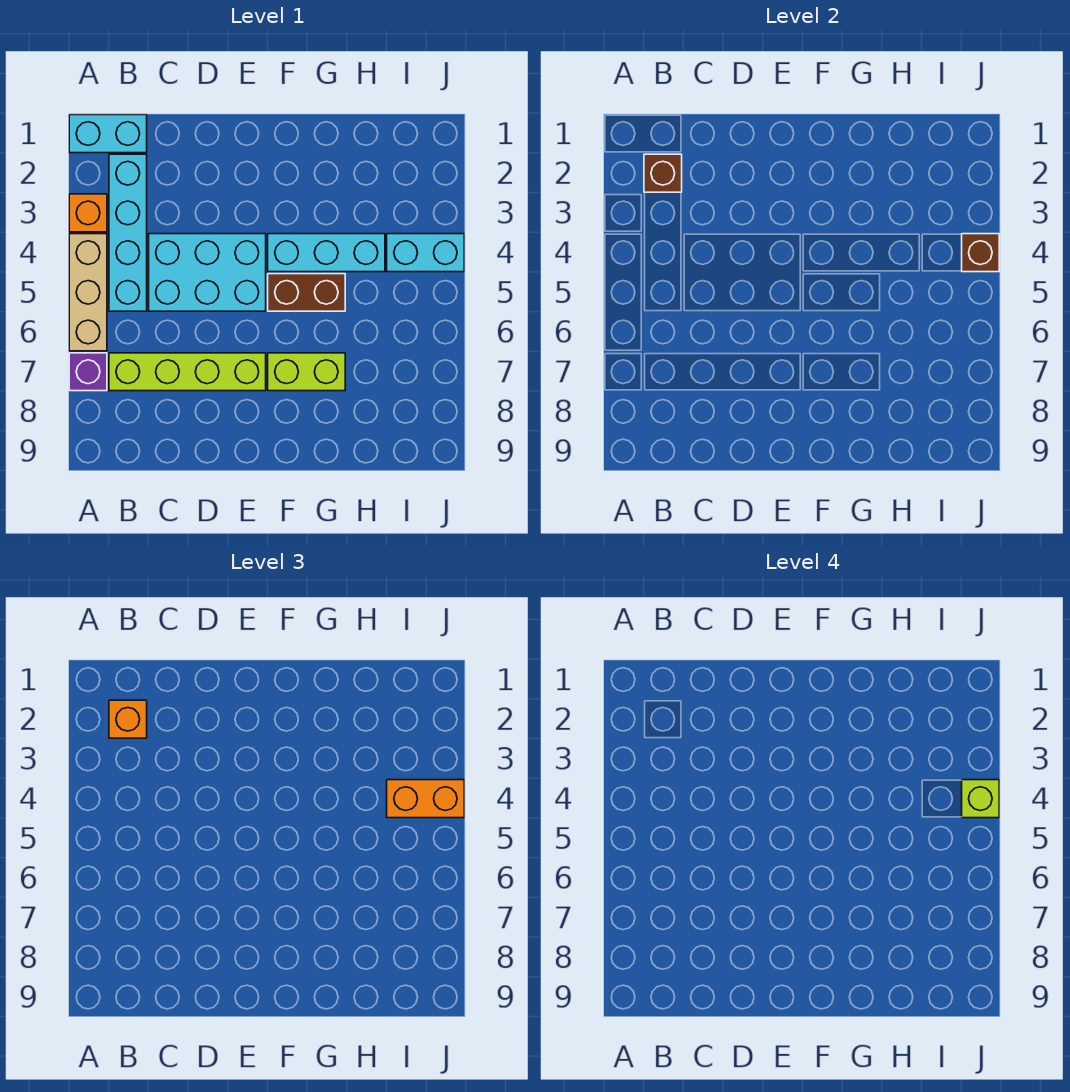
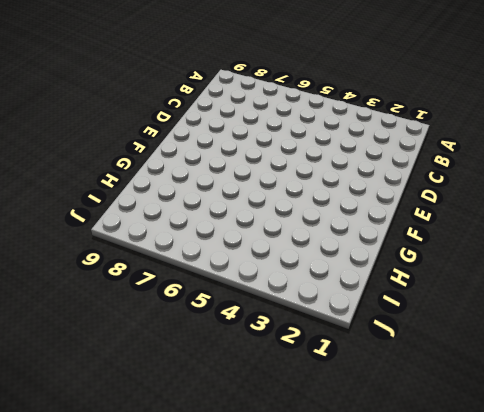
none -> cyan brick A1:B1 level 1
none -> orange brick A3 level 1
none -> tan brick A4:A6 level 1

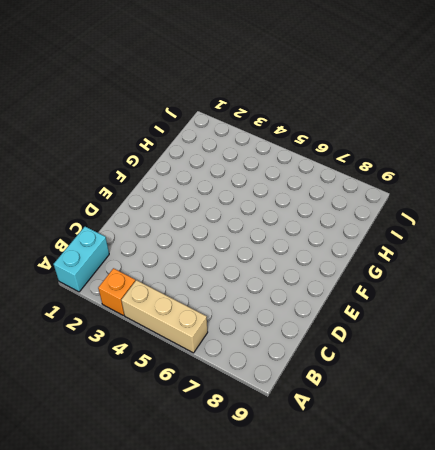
none -> purple brick A7 level 1
none -> cyan brick B2:B5 level 1
none -> lime brick B7:E7 level 1

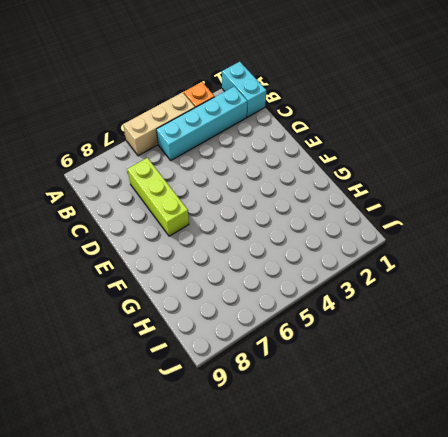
lime brick C7:E7 level 1 -> lime brick B7:E7 level 1
none -> purple brick A7 level 1
none -> cyan brick C4:E5 level 1
none -> cyan brick F4:H4 level 1

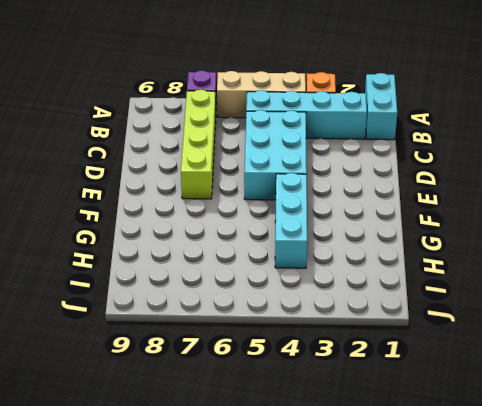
none -> brown brick F5:G5 level 1
none -> lime brick F7:G7 level 1
none -> cyan brick I4:J4 level 1

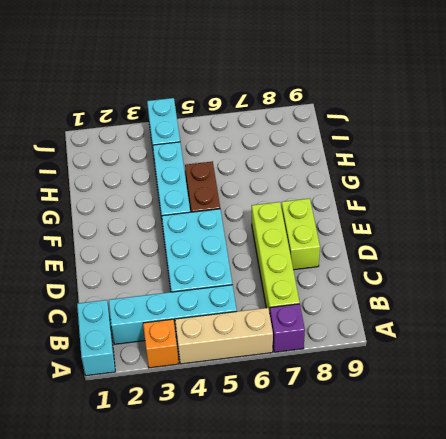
lime brick D8:E8 level 1 -> lime brick F7:G7 level 1
none -> brown brick B2 level 2
none -> brown brick J4 level 2
none -> orange brick B2 level 3

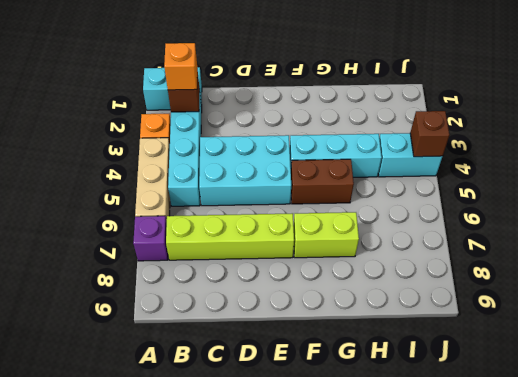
none -> orange brick I4:J4 level 3
none -> lime brick J4 level 4

